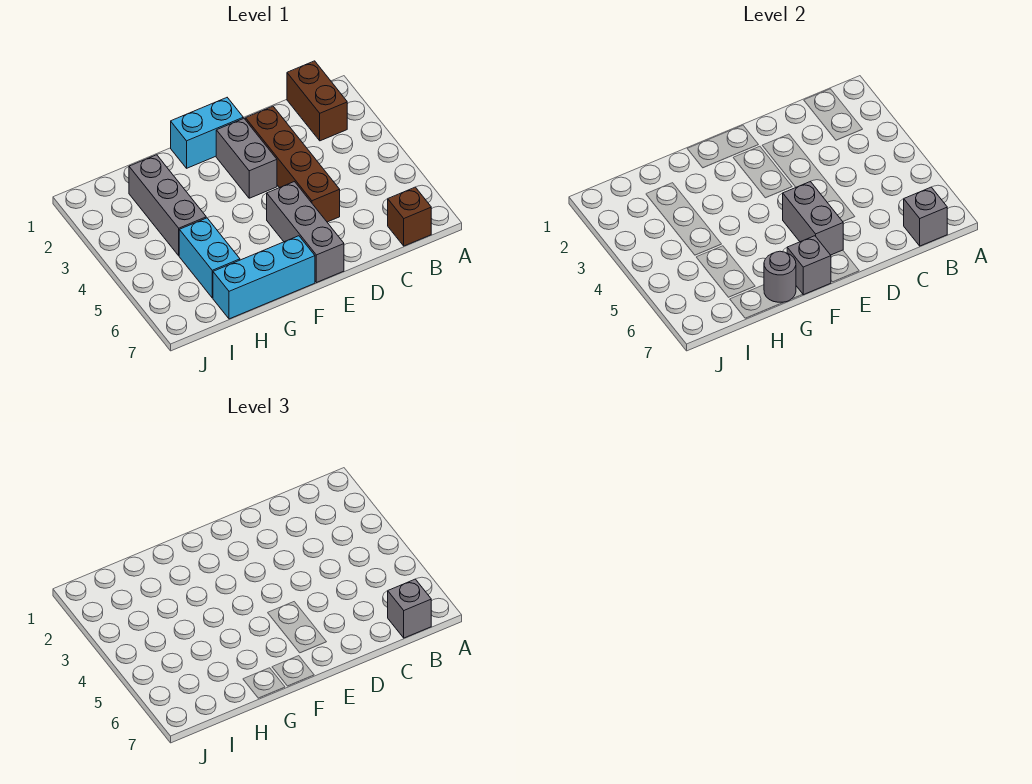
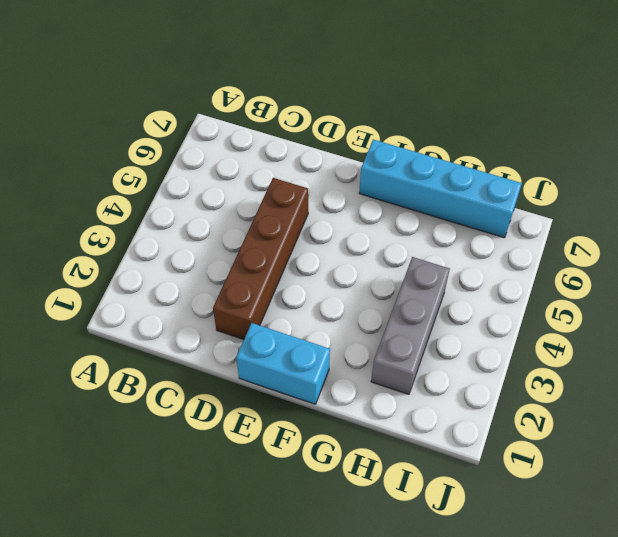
cyan brick F7:I7 level 1 -> cyan brick F7:H7 level 1
none -> brown brick B1:B2 level 1
none -> brown brick B7 level 1
none -> grey brick E2:E3 level 1

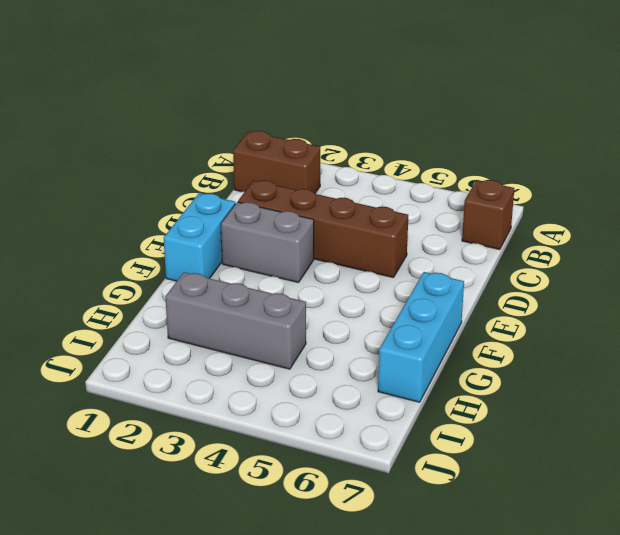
none -> grey brick E5:E7 level 1
none -> cyan brick H5:H6 level 1
none -> grey brick B7 level 2

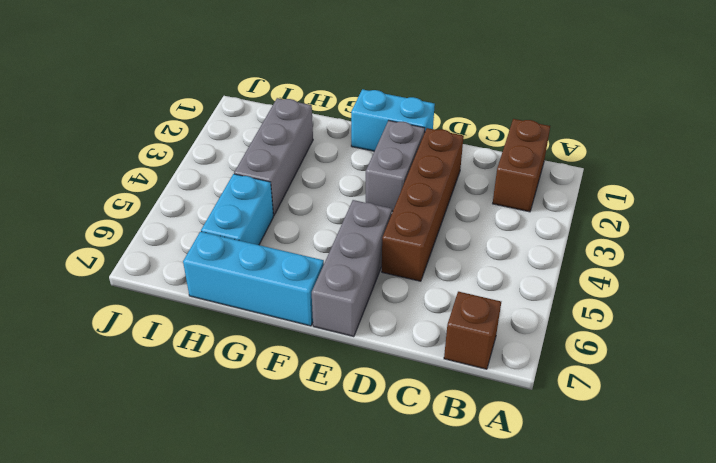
none -> grey brick B7 level 2
none -> grey brick E5:E6 level 2
none -> grey brick F7 level 2

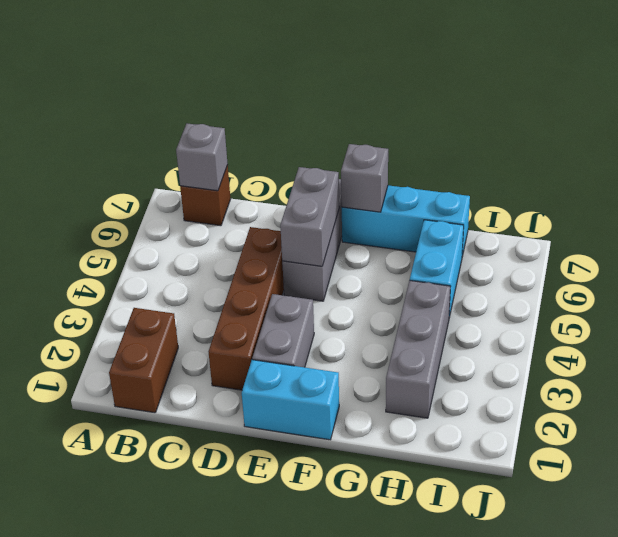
none -> grey round brick G7 level 2
none -> grey brick B7 level 3

